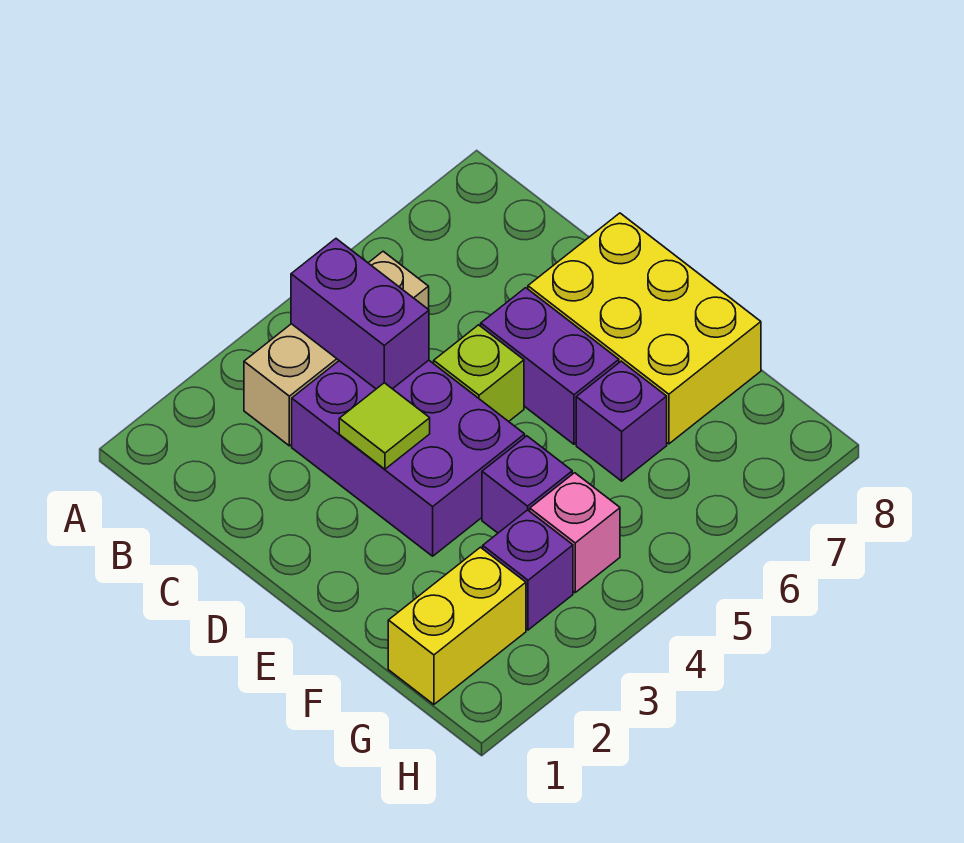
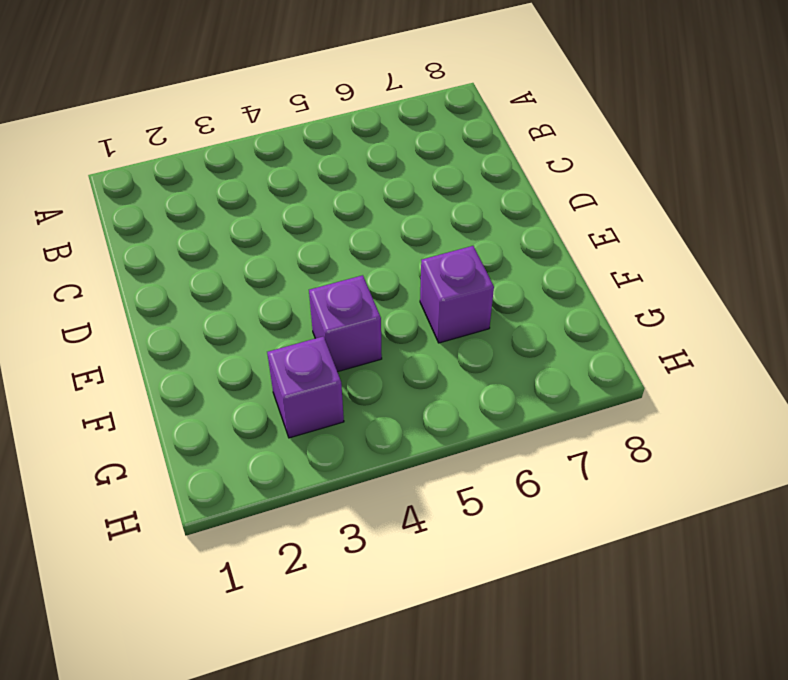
none -> tan brick B3:B5 level 1
none -> purple brick C3:E4 level 1
none -> lime brick D5 level 1

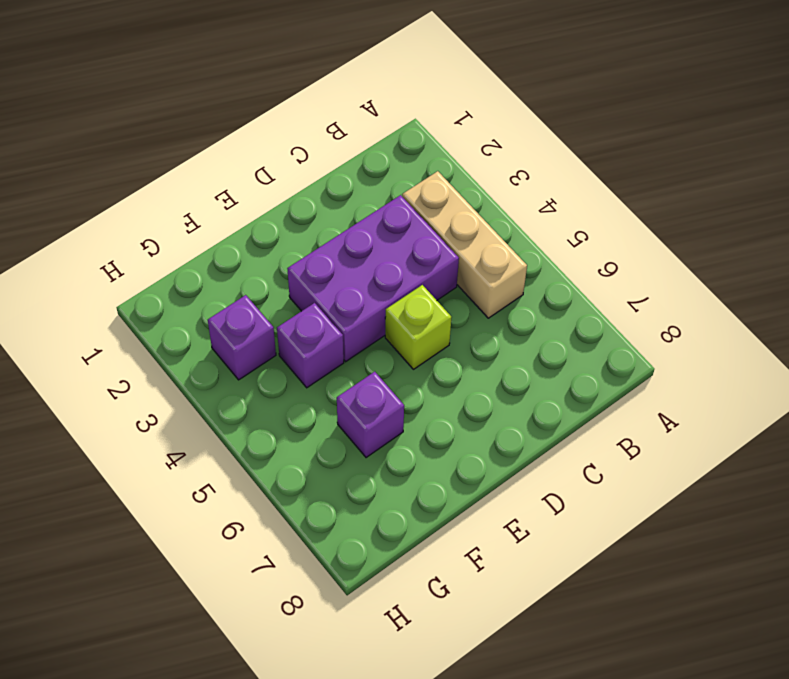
none -> purple brick D6:E6 level 1
none -> yellow brick D7:F8 level 1
none -> yellow brick G1:G2 level 1

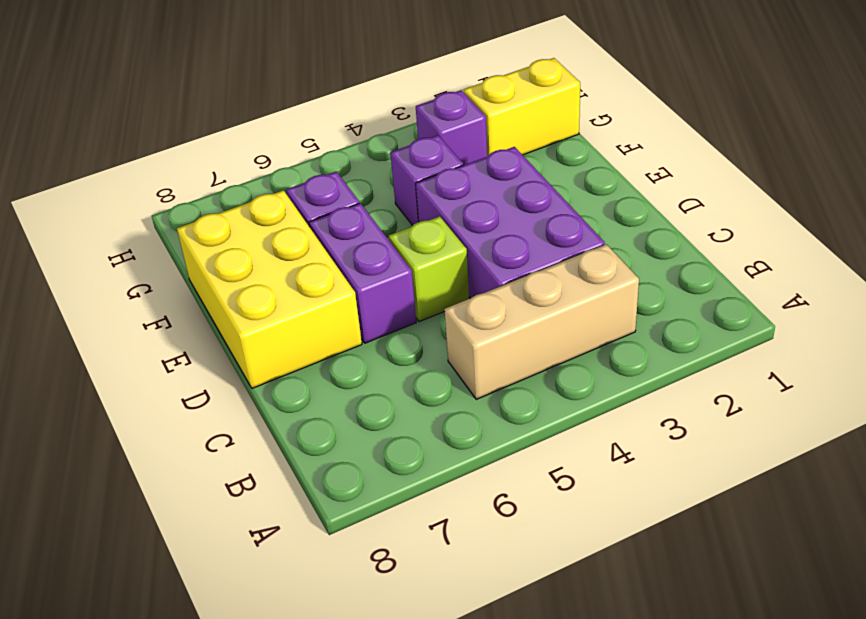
none -> pink brick G4 level 1
none -> purple brick B4:C4 level 2
none -> lime tile D3 level 2

